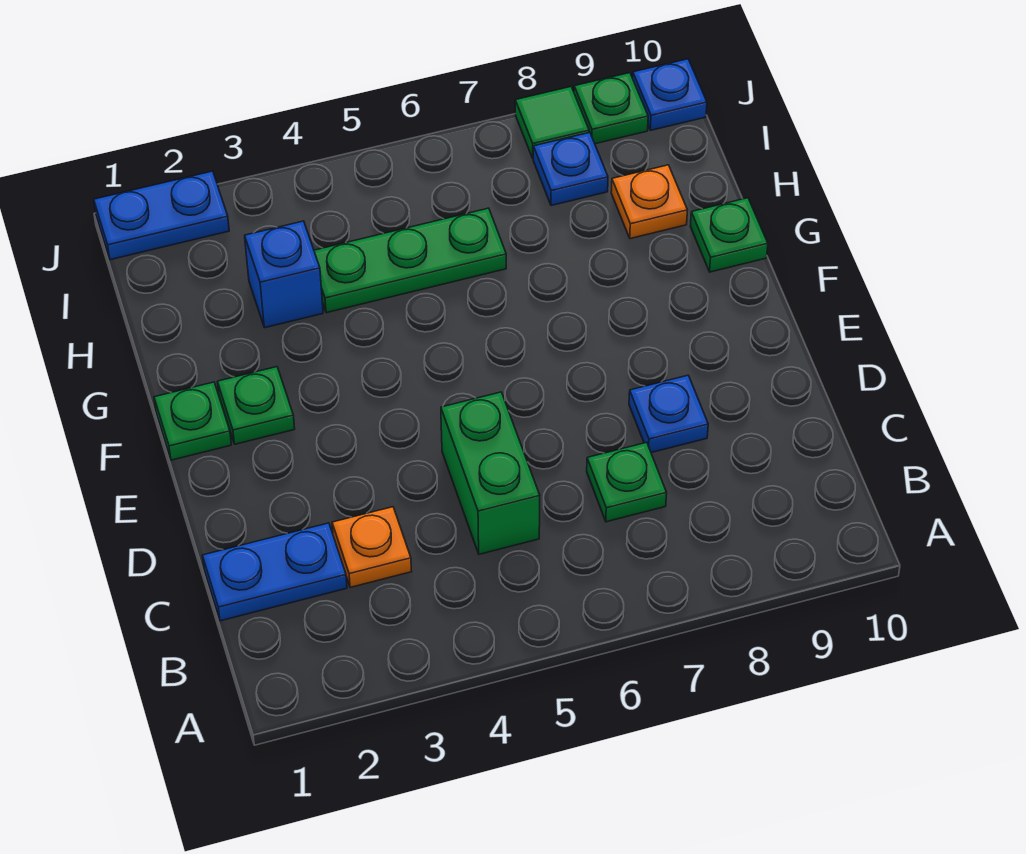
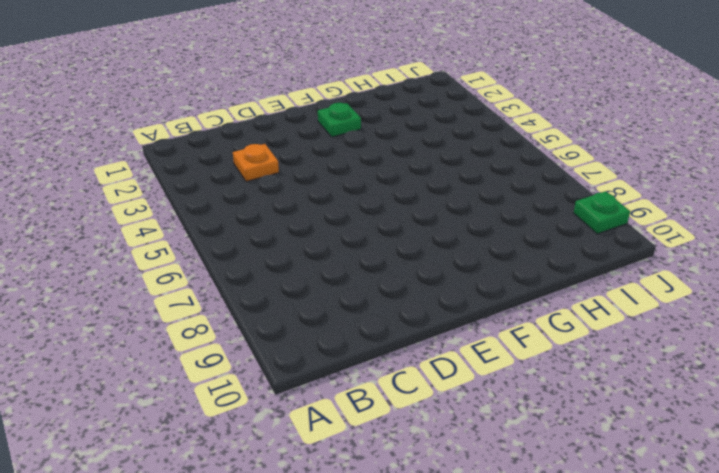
none -> blue plate C1:C2 level 1
none -> green brick C5:D5 level 1
none -> green plate C7 level 1

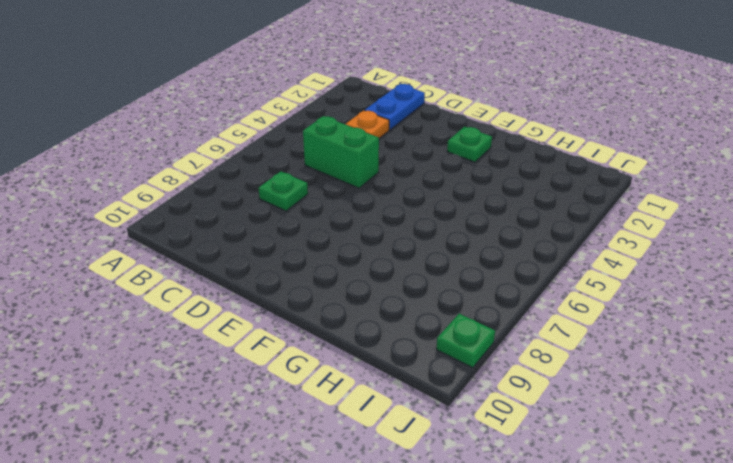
none -> blue plate D8 level 1
none -> green plate F1 level 1
none -> green plate G10 level 1

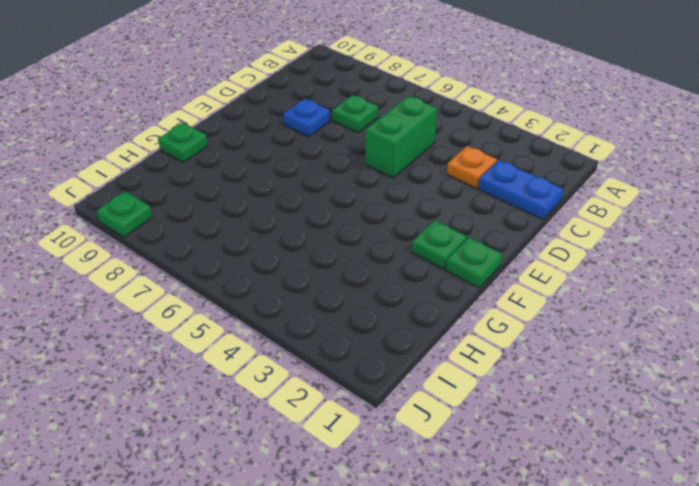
none -> blue brick H3 level 1
none -> green plate H4:H6 level 1
none -> orange plate H9 level 1

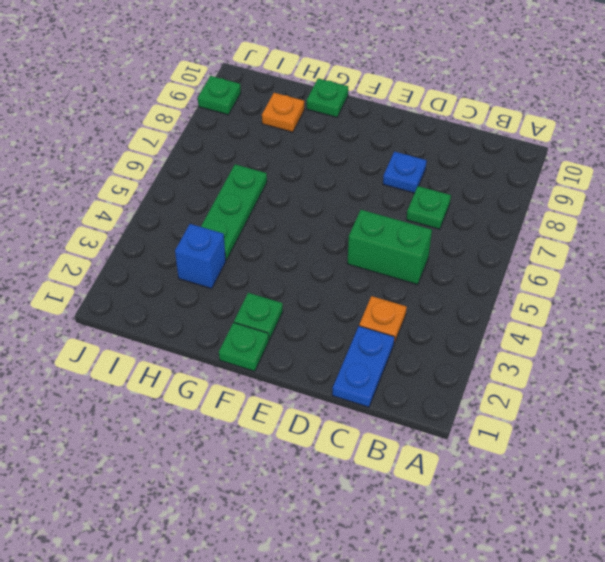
none -> blue plate I8 level 1
none -> blue plate J1:J2 level 1
none -> green tile J8 level 1

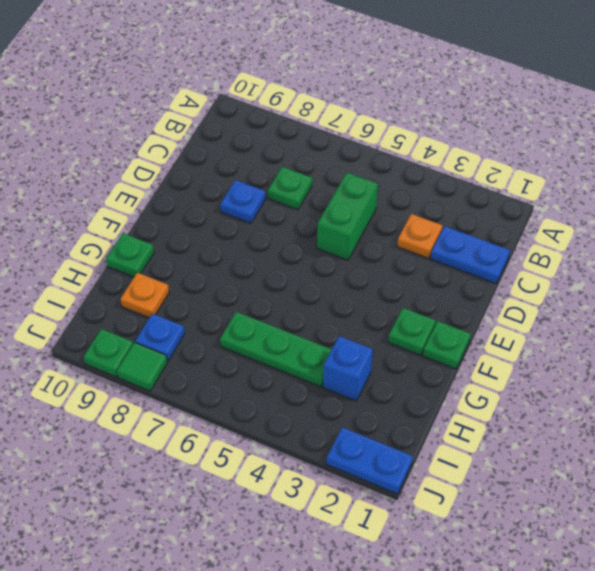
none -> blue plate J10 level 1

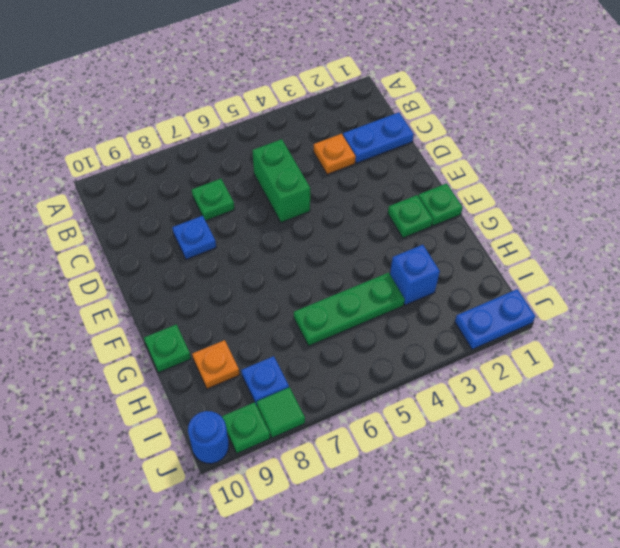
blue round brick J10 level 1 -> blue plate J10 level 1

